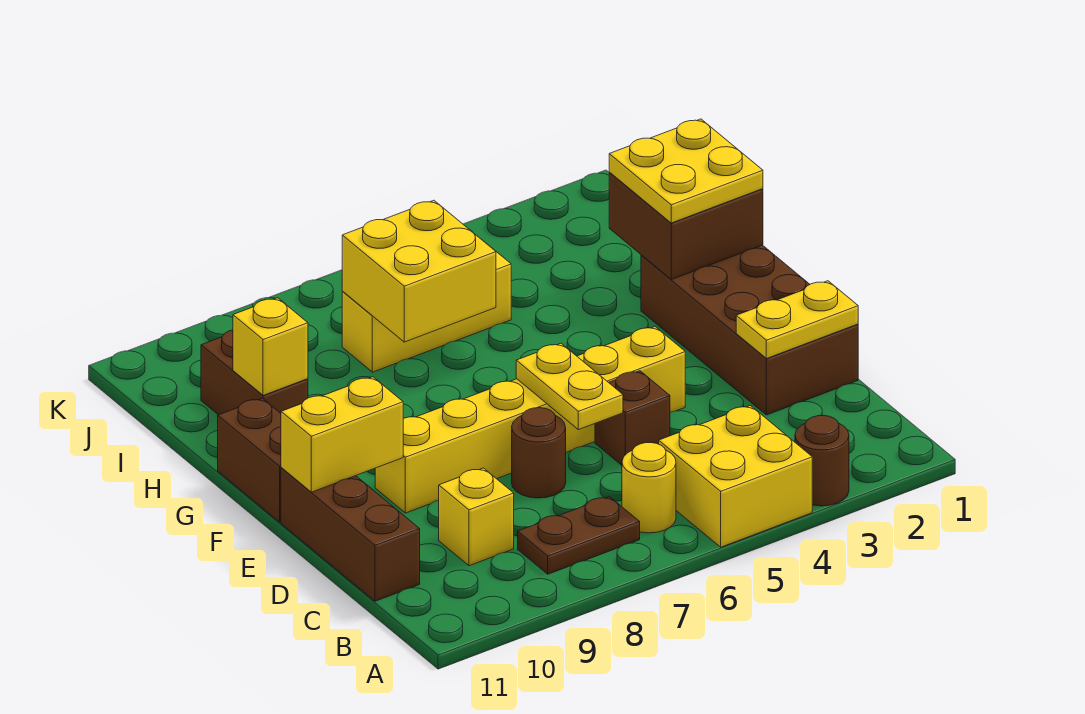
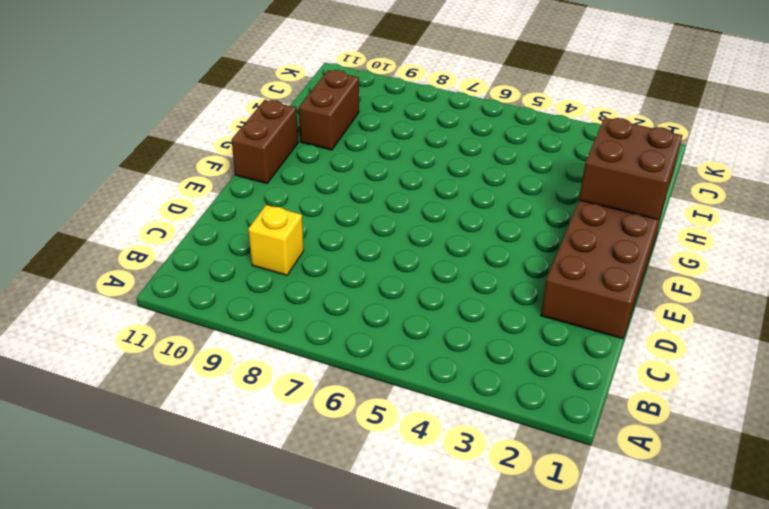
none -> brown round brick A3 level 1
none -> yellow brick A4:B5 level 1
none -> yellow round brick B6 level 1

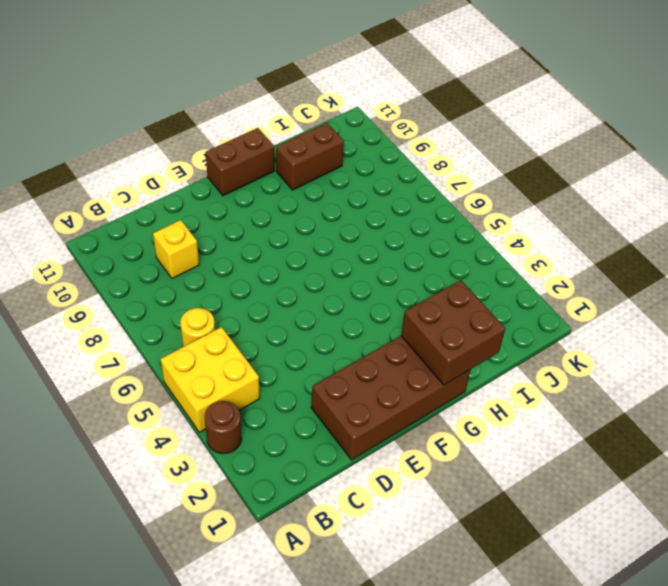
none -> brown plate B7:B8 level 1
none -> brown brick C11:E11 level 1
none -> brown brick D5 level 1

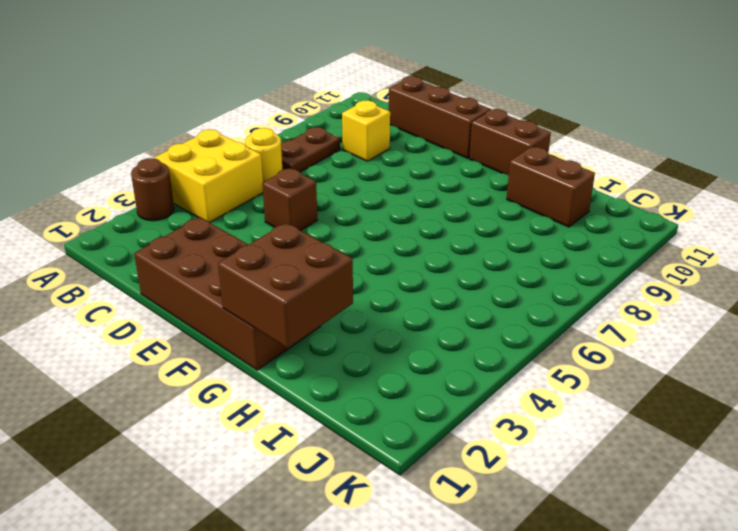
none -> brown round brick D7 level 1
none -> yellow brick E4:E9 level 1
none -> yellow brick I5:I7 level 1

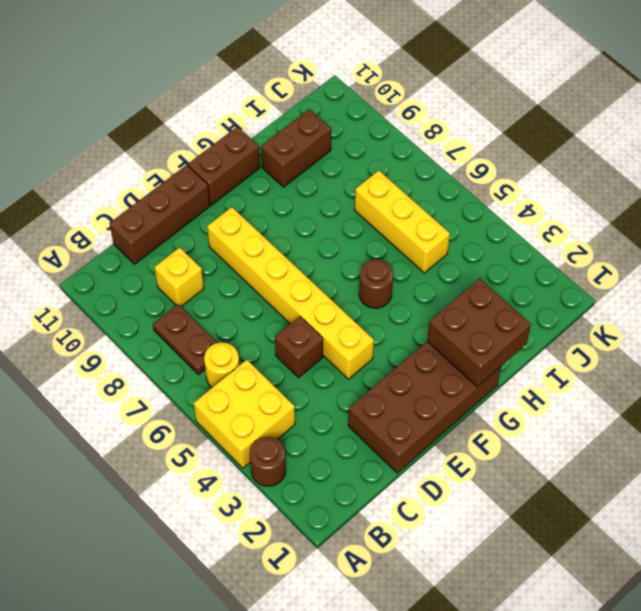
brown round brick G5 level 1 -> brown round brick D7 level 1
none -> yellow plate D1:D2 level 2
none -> yellow plate D6:E6 level 2
none -> yellow brick E10:E11 level 2

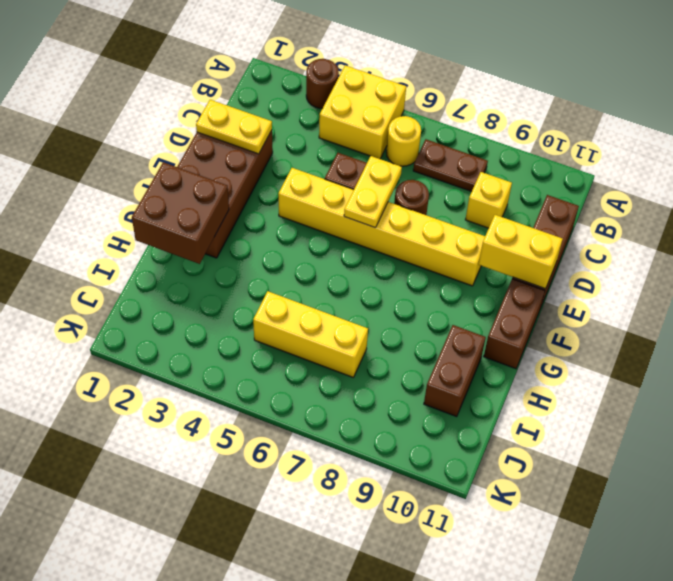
none -> yellow brick H6:I7 level 2
none -> yellow brick H10 level 2
none -> yellow plate G1:H2 level 3

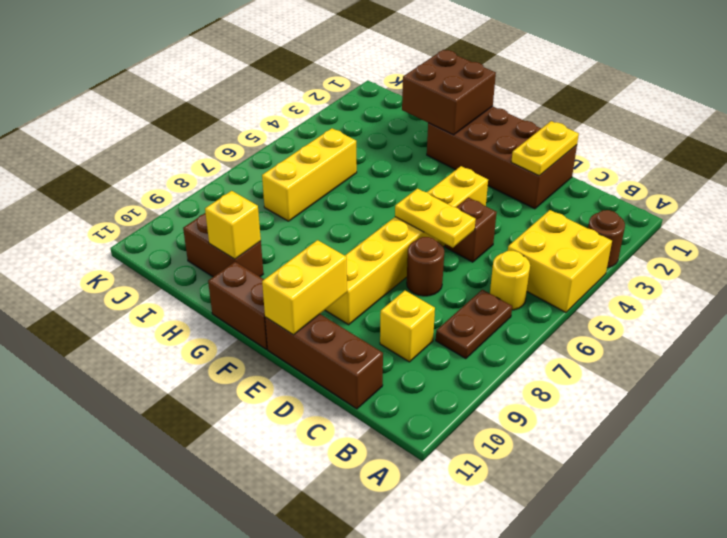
none -> yellow brick H6:I7 level 2
none -> yellow plate G1:H2 level 3

